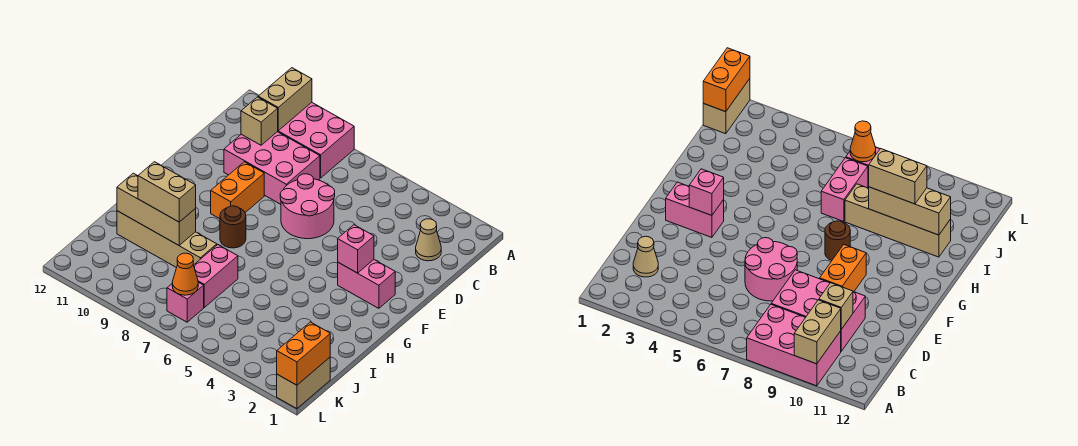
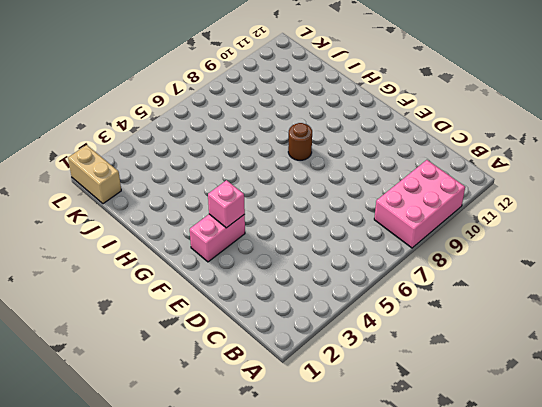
none -> tan cone C2 level 1
none -> pink brick C8:D10 level 1
none -> pink round brick D6:E7 level 1

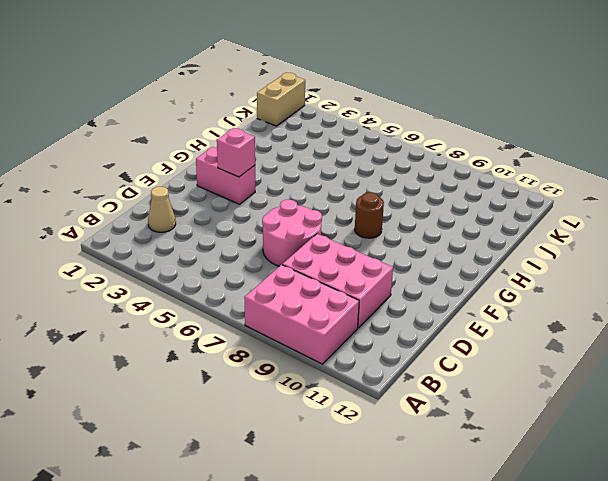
none -> orange brick E9:F9 level 1
none -> pink brick I7:J7 level 1
none -> tan brick I8:I11 level 1

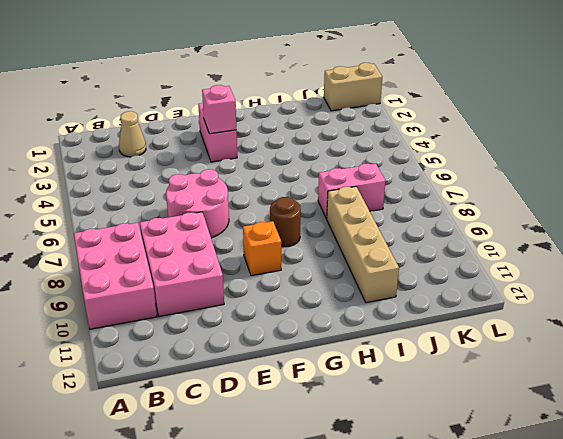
orange brick F9 level 1 -> orange brick E9:F9 level 1
none -> pink brick K7 level 1
none -> tan brick A10:B10 level 2
none -> tan brick C10 level 2

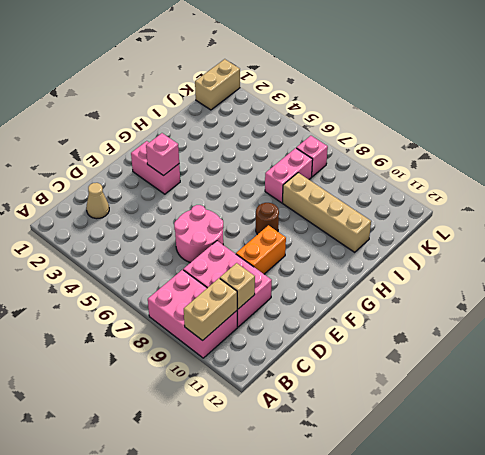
none -> tan brick I9:I11 level 2
none -> orange brick K1:L1 level 2
none -> orange cone K7 level 2

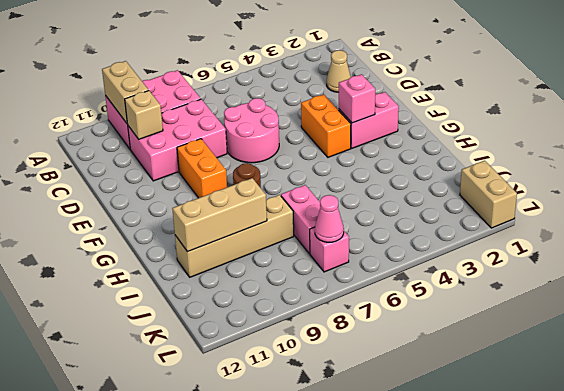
orange brick E4:F4 level 1 -> orange brick K1:L1 level 2
pink cone K7 level 2 -> orange cone K7 level 2
none -> tan brick I9:I10 level 3

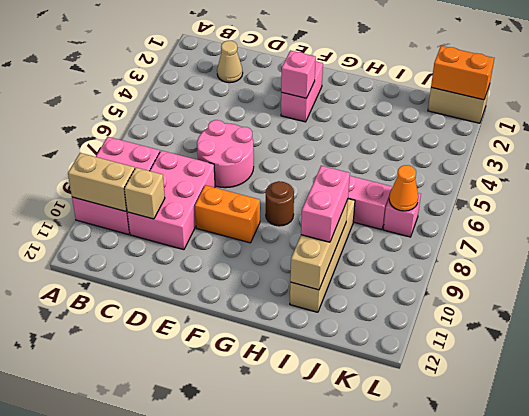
pink brick I9:I10 level 3 -> tan brick I9:I10 level 3

